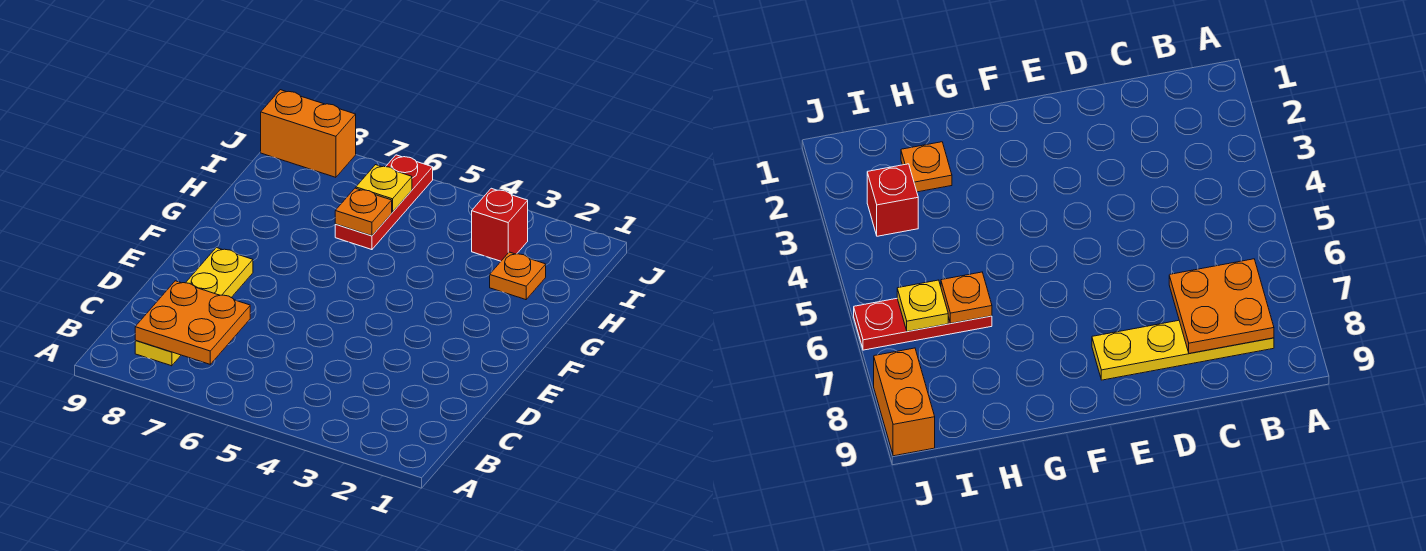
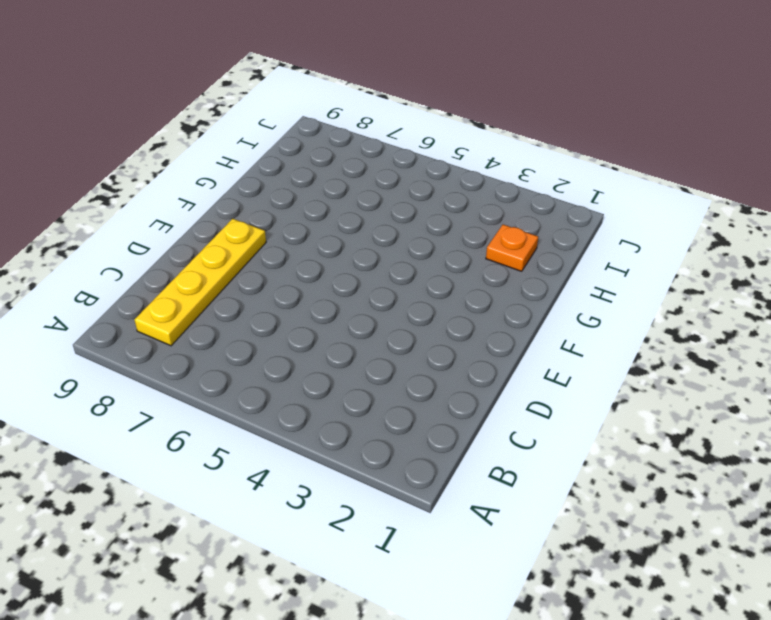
none -> red plate H6:J6 level 1
none -> red brick I3 level 1

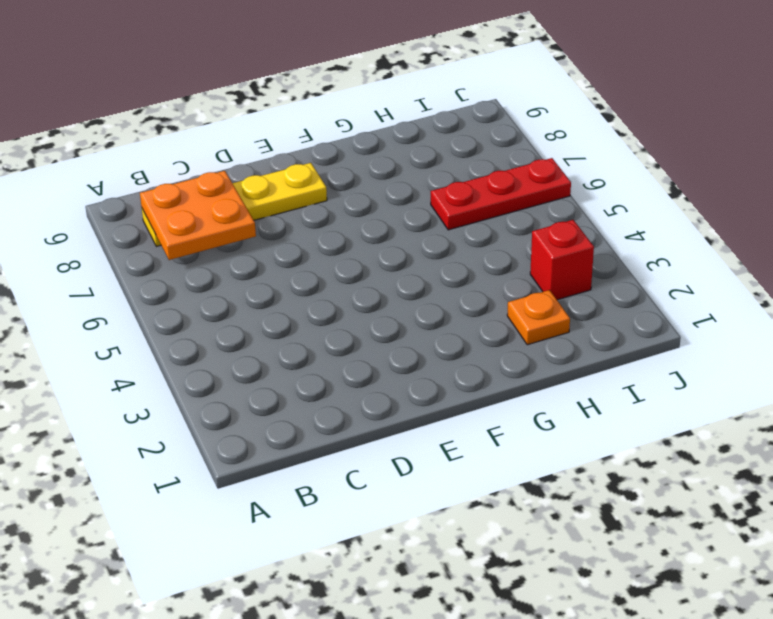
none -> orange brick J8:J9 level 1
none -> orange plate H6 level 2

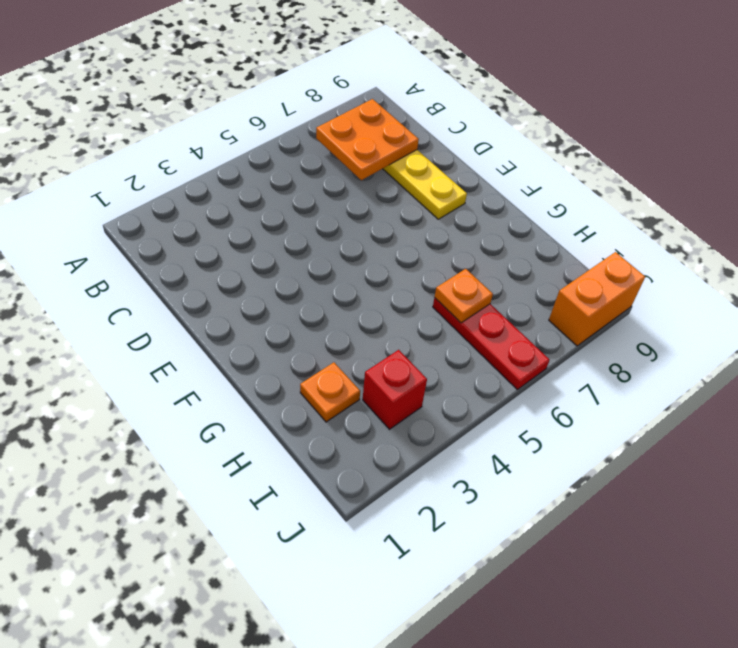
none -> yellow plate I6 level 2

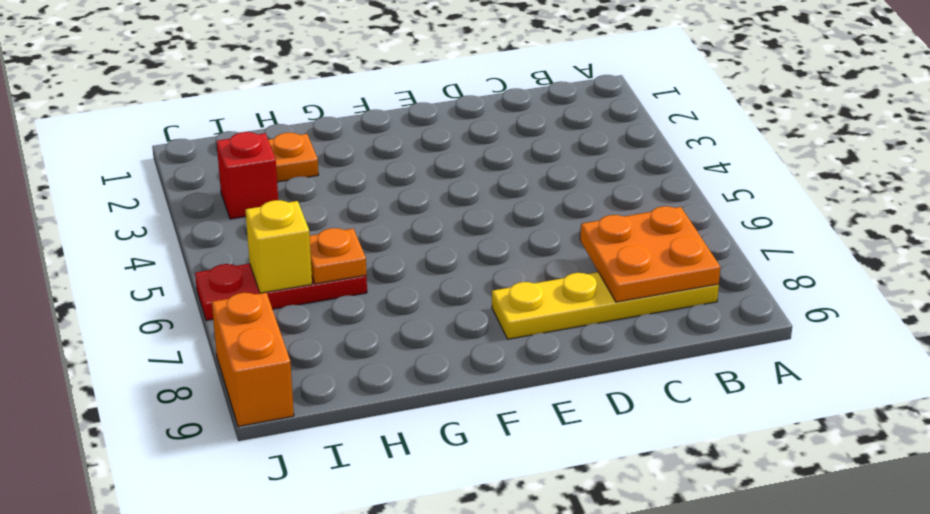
yellow brick I6 level 2 -> yellow plate I6 level 2

